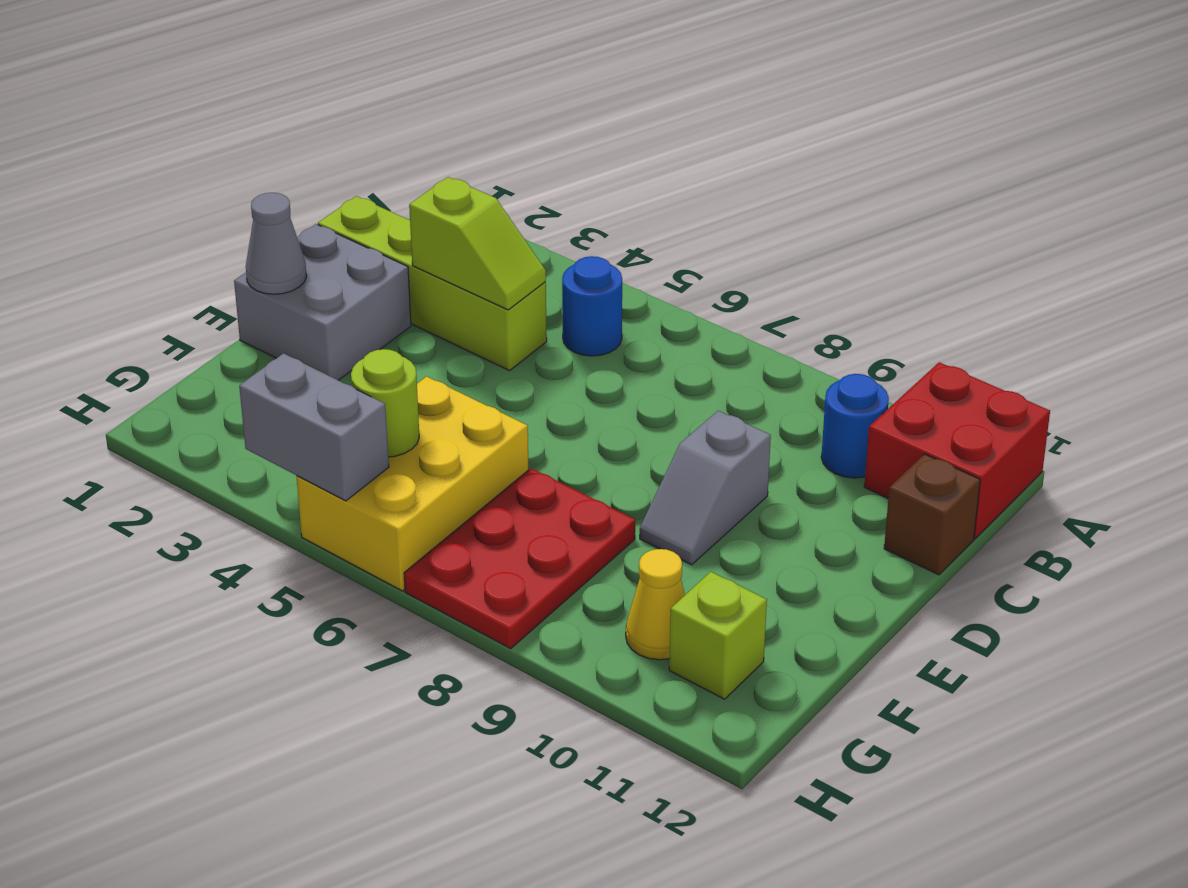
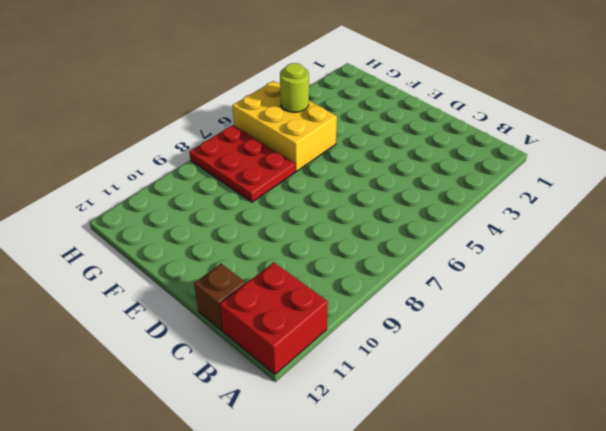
none -> blue round brick B5 level 1
none -> blue round brick B10 level 1
none -> lime brick C1:C4 level 1

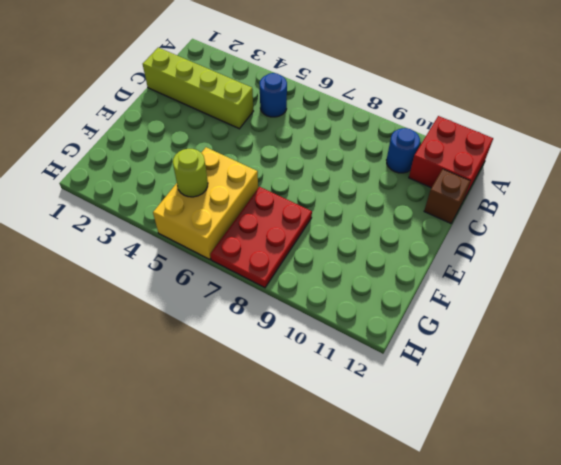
none -> grey brick D1:E2 level 1
none -> grey slope D9:E9 level 1 top D
none -> yellow cone G10 level 1

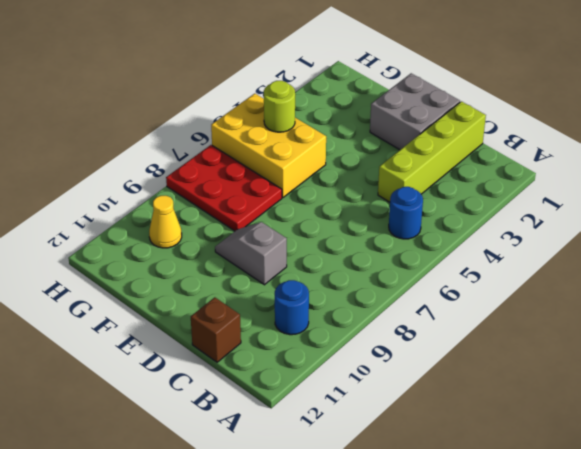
none -> red brick A11:B12 level 1
none -> lime brick G11 level 1
none -> lime slope C3:C4 level 2 top 3

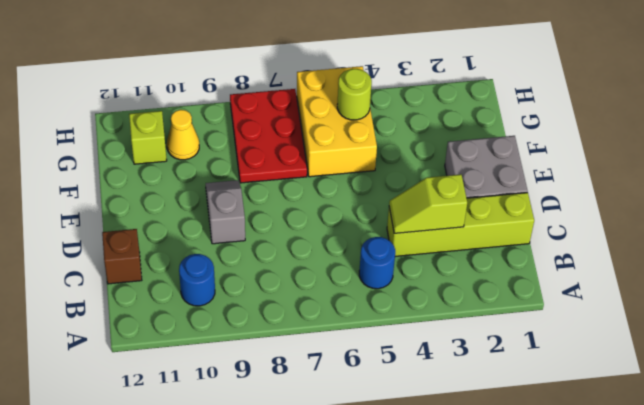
none -> red brick A11:B12 level 1
none -> grey cone E1 level 2
none -> grey brick H4:H5 level 2

